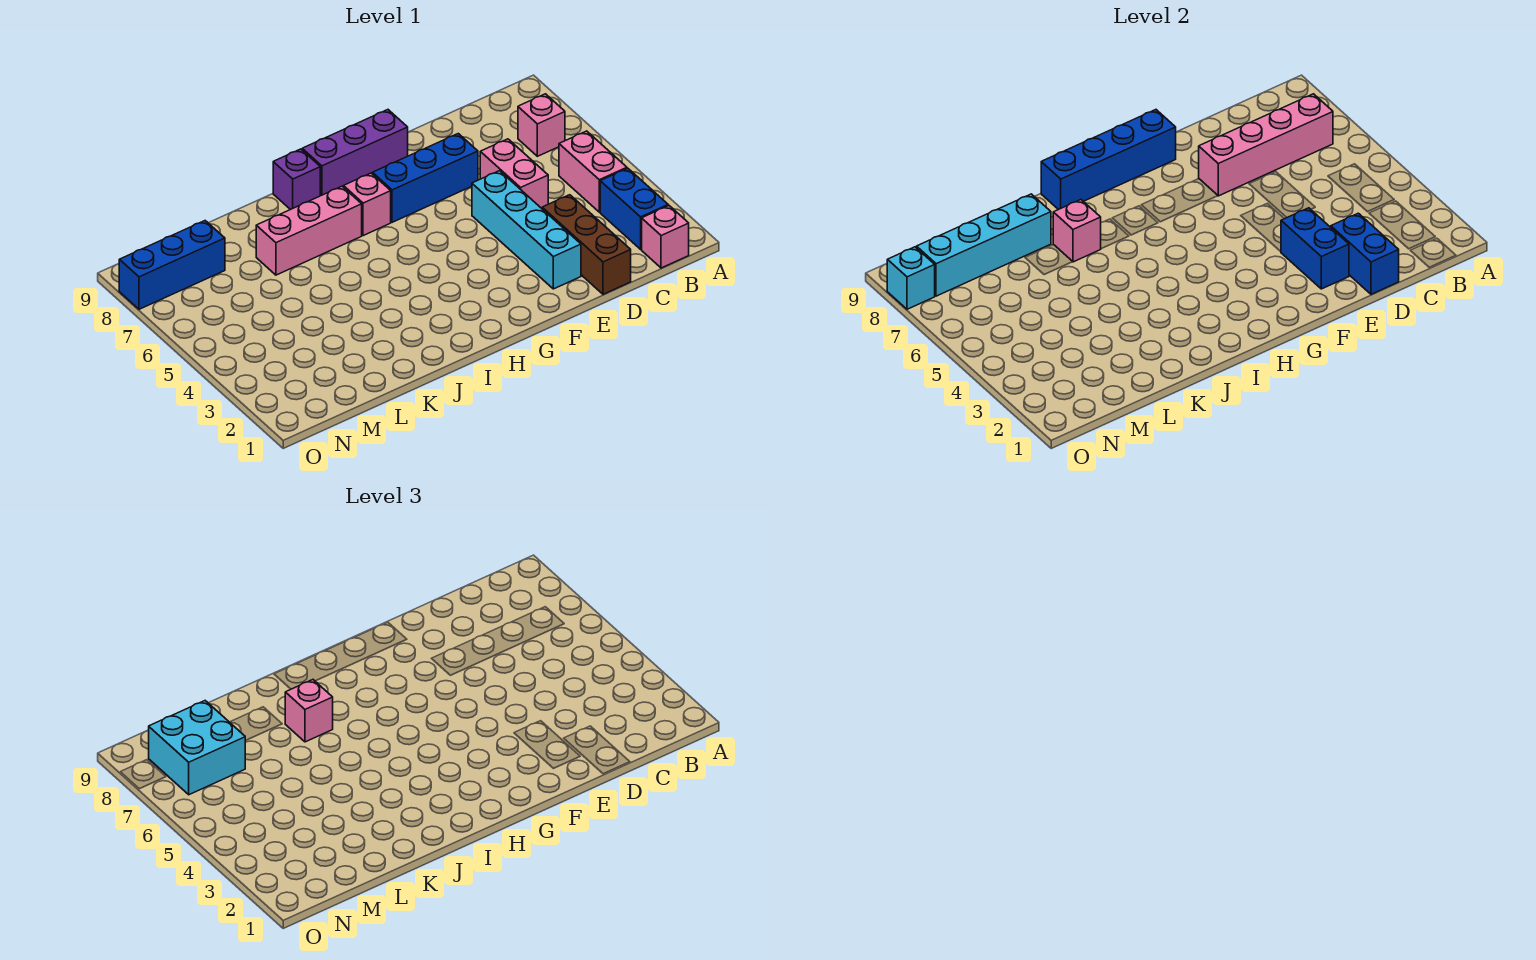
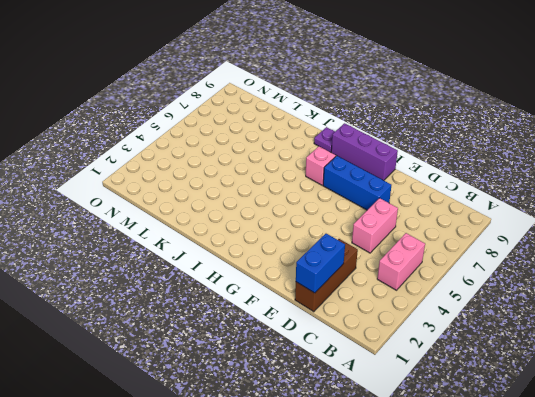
purple plate I9 level 1 -> purple brick I9 level 1
none -> pink brick B1 level 1
none -> blue brick B2:B3 level 1
none -> pink brick B7 level 1

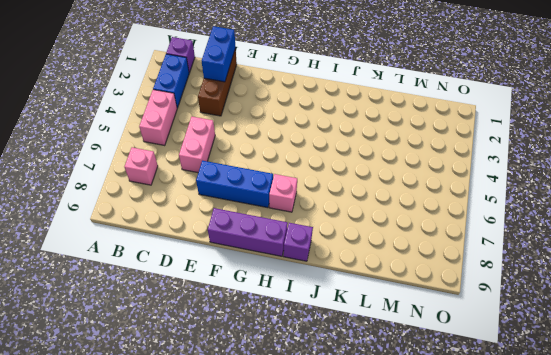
purple brick B1 level 1 -> pink brick B1 level 1
none -> cyan brick E2:E5 level 1
none -> pink brick I7:K7 level 1
none -> blue brick M8:O8 level 1

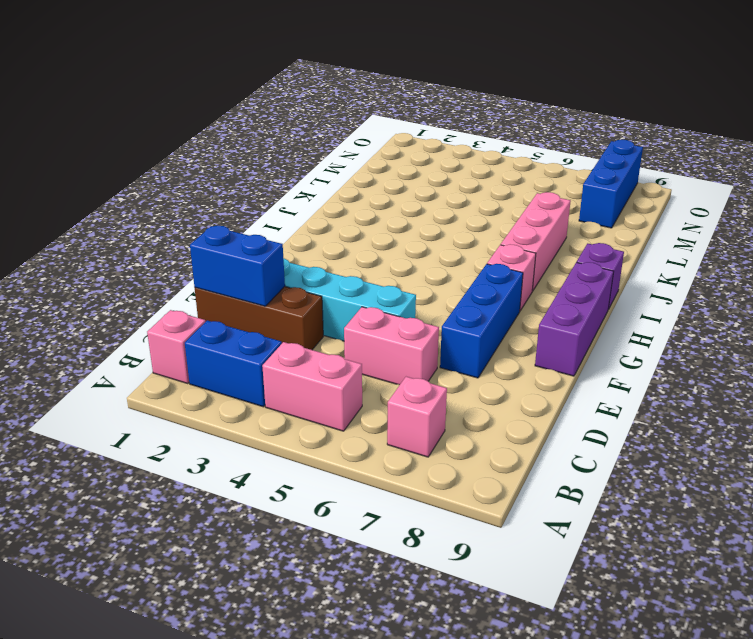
none -> pink brick B7:E7 level 2
none -> blue brick E2:E3 level 2
none -> blue brick F9:I9 level 2

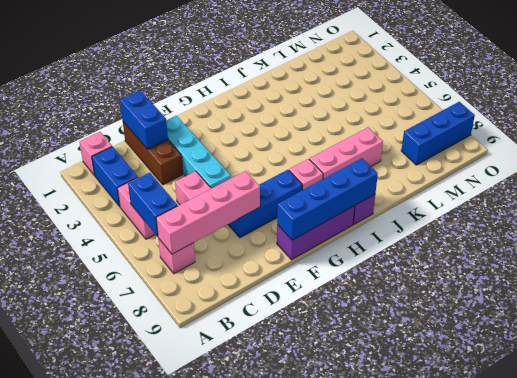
blue brick B5:B6 level 2 -> blue brick E2:E3 level 2
none -> pink brick J7 level 2
none -> cyan brick K8:N8 level 2
none -> cyan brick O8 level 2

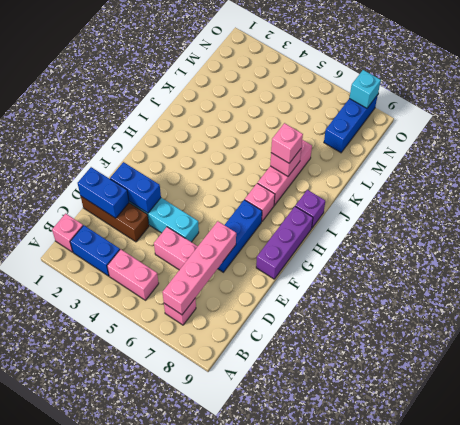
none -> blue brick F9:I9 level 2
none -> cyan brick K8:N8 level 2
none -> cyan brick M7:N8 level 3

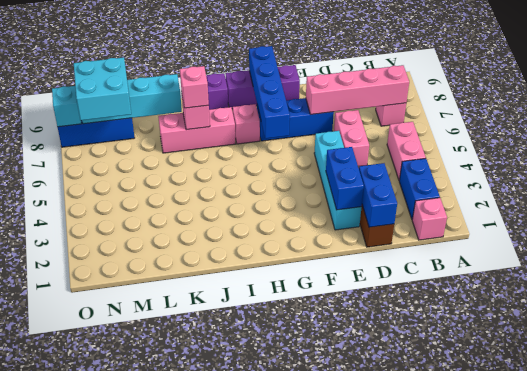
blue brick G6:G9 level 2 -> blue brick F9:I9 level 2

